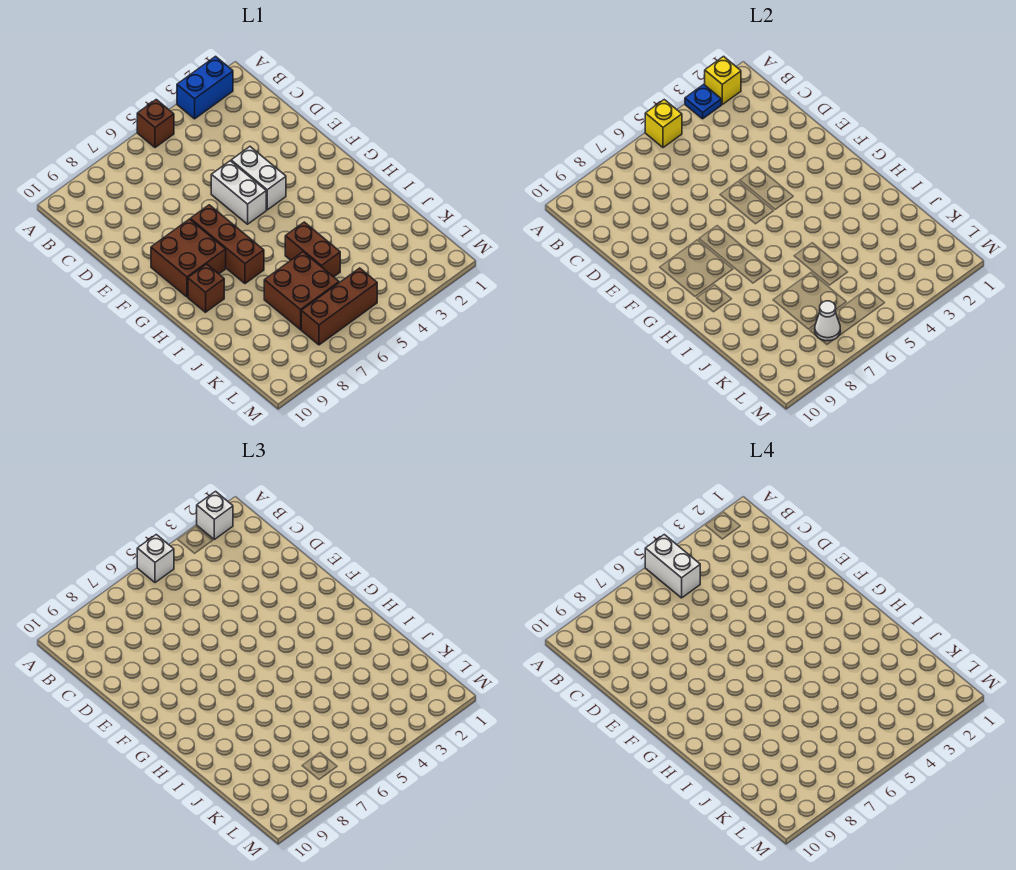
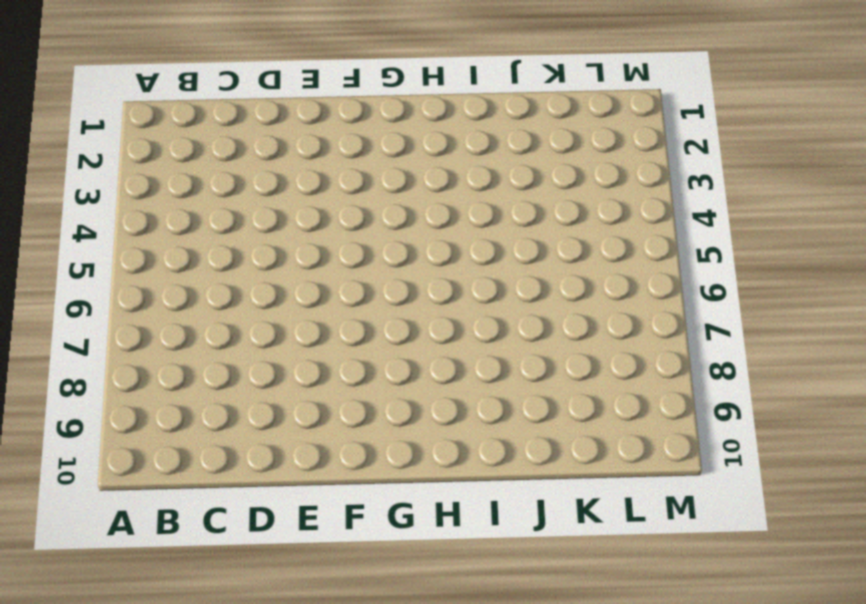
none -> blue brick A2:A3 level 1
none -> brown brick A5 level 1
none -> white brick E4:F4 level 1

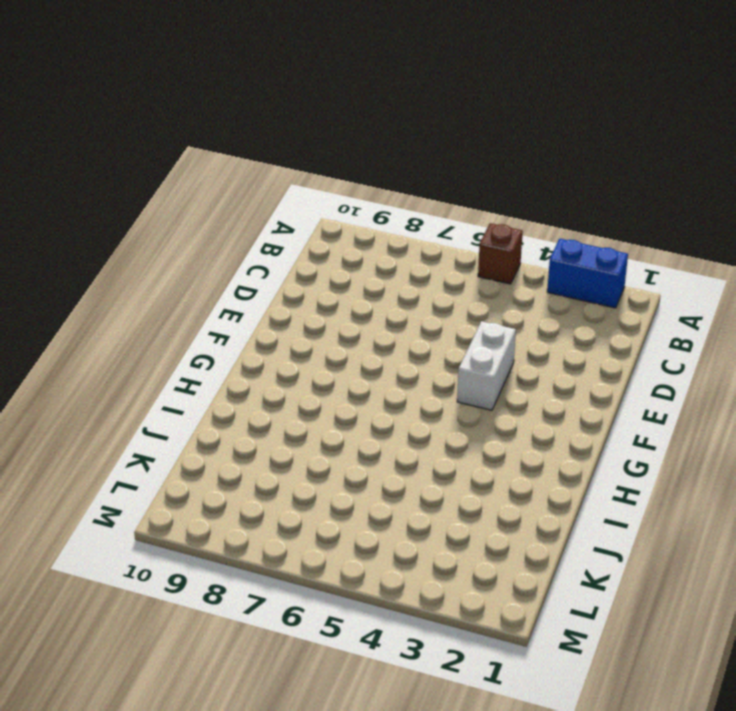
none -> white brick E5:F5 level 1
none -> brown brick F7:H7 level 1
none -> brown brick F8:G9 level 1

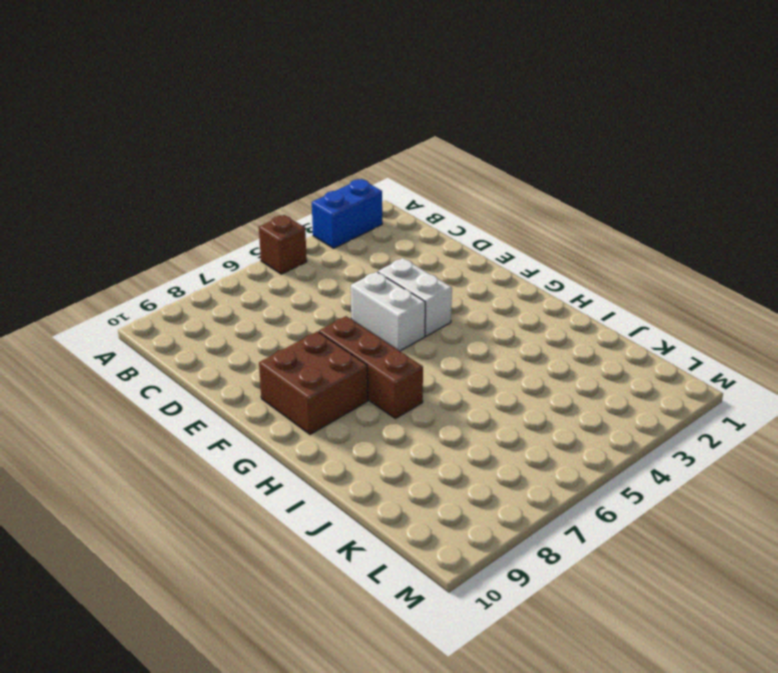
none -> brown brick H9 level 1
none -> brown brick I5:J5 level 1
none -> brown brick J6:K7 level 1

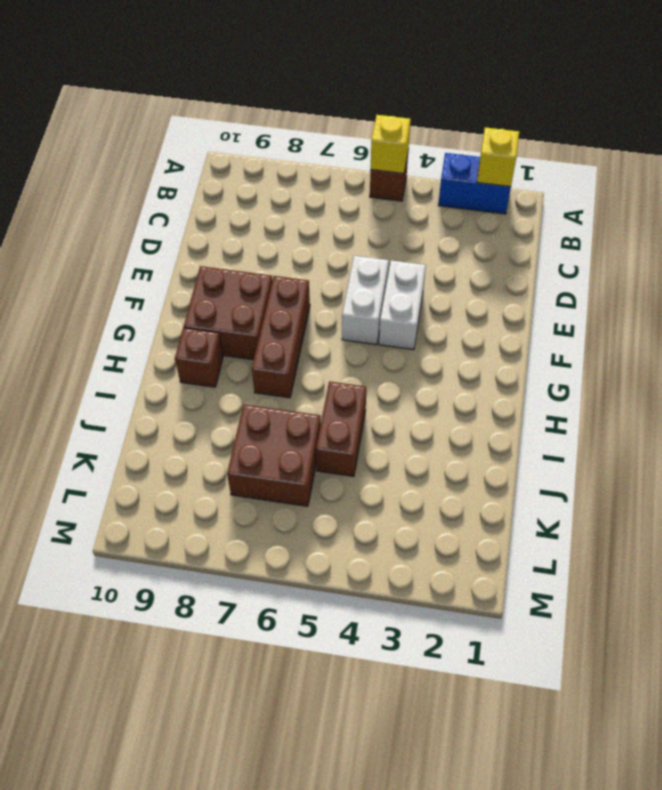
none -> brown brick L5:L7 level 1
none -> blue plate A3 level 2
none -> white cone L7 level 2

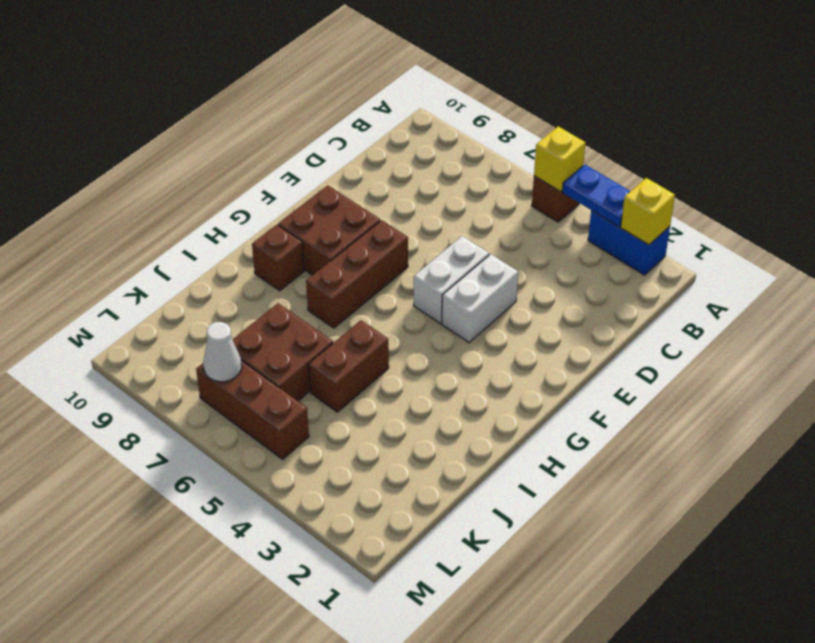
blue plate A3:A4 level 2 -> blue plate A3 level 2
none -> white brick A2 level 3
none -> white brick A5 level 3
none -> white brick A5:B5 level 4

